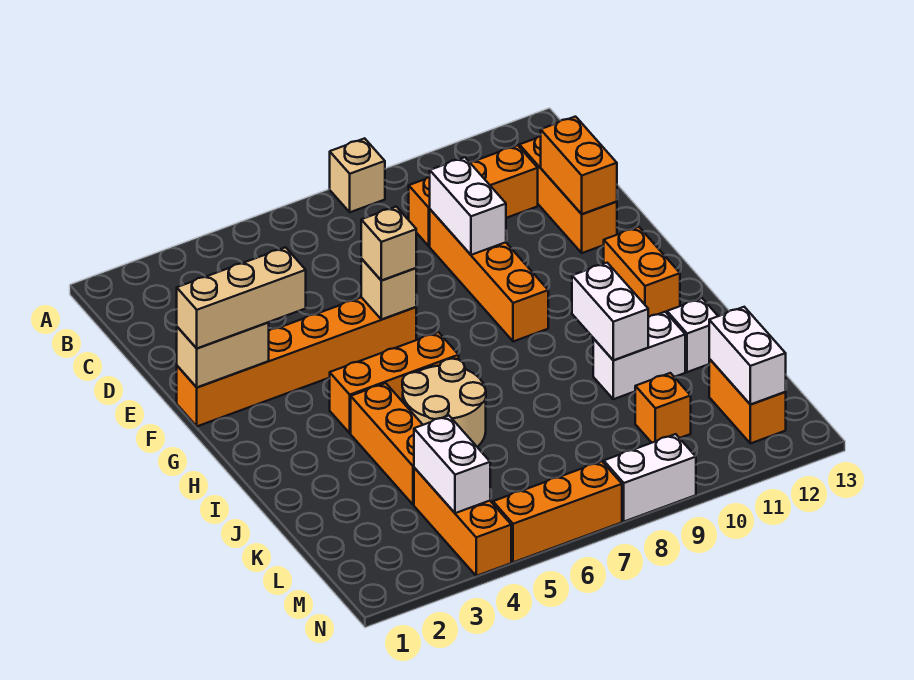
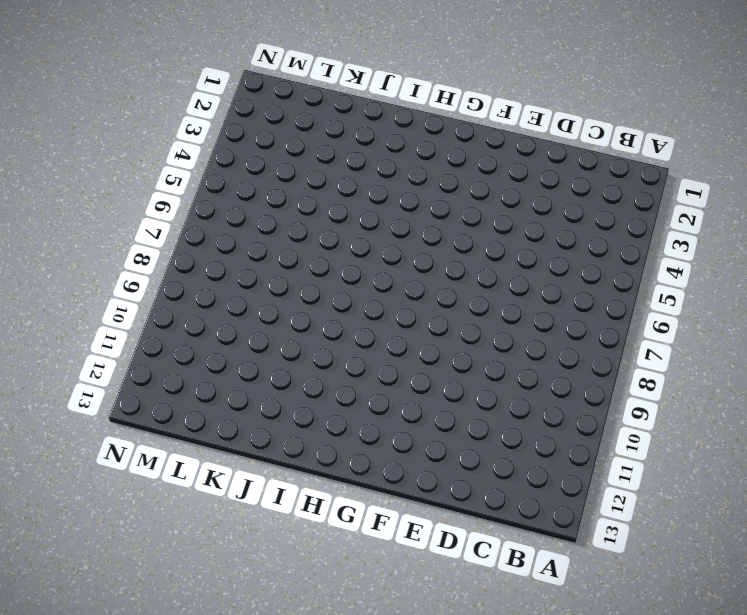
none -> tan brick A8 level 1
none -> orange brick C9:C11 level 1
none -> orange brick C12:E12 level 1

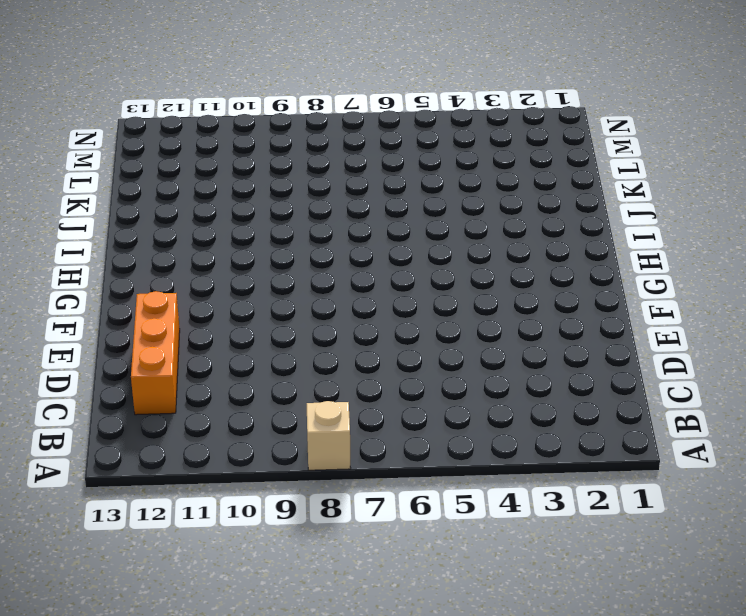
none -> orange brick C9:C11 level 1
none -> orange brick D9:G9 level 1
none -> orange brick F1:F6 level 1

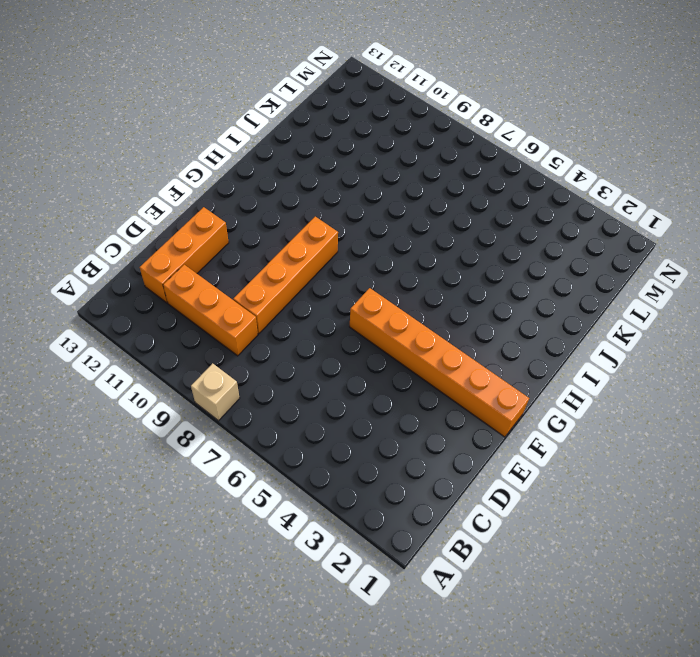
none -> orange brick G12:H12 level 1
none -> orange brick H4:H6 level 1
none -> orange brick I4:K4 level 1

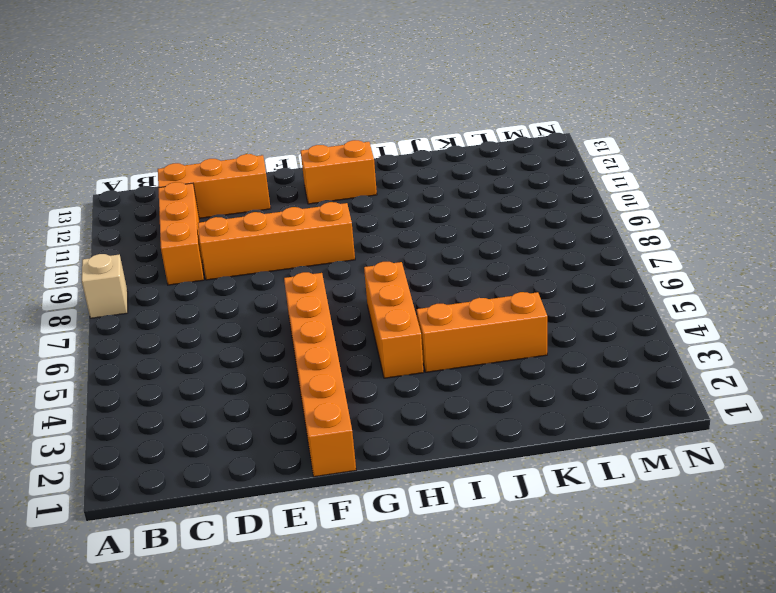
none -> tan round brick I5:J6 level 1
none -> white brick J10:J11 level 1
none -> white brick J12 level 1

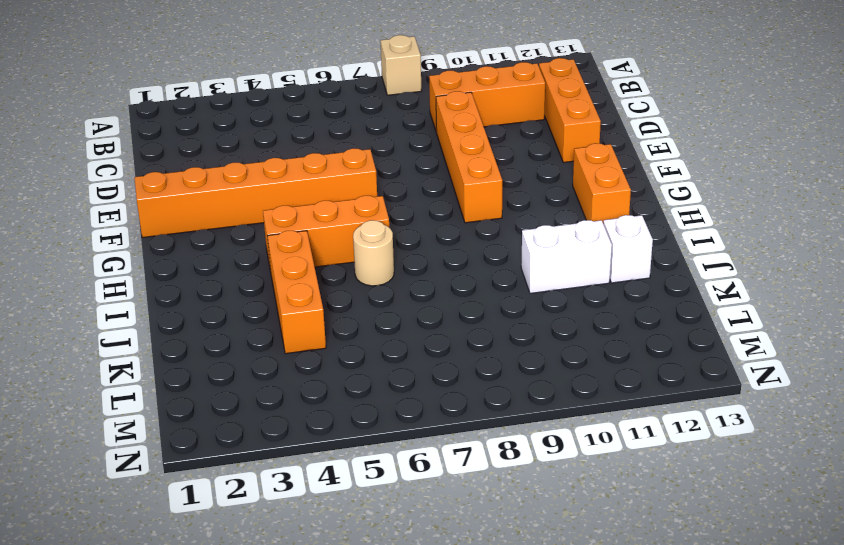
tan round brick I6 level 1 -> tan round brick I5:J6 level 1
none -> orange brick L4:N4 level 1
none -> orange brick L10 level 1
none -> orange brick L12:M12 level 1

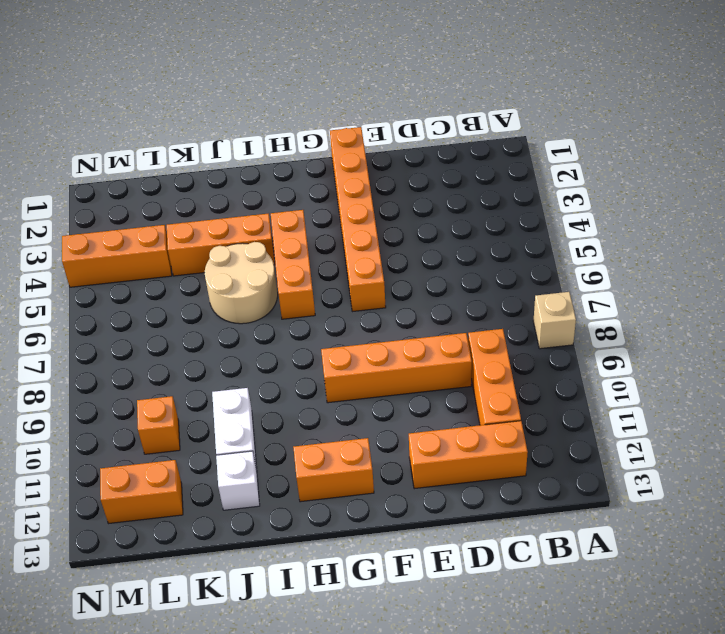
none -> orange brick N5:N7 level 1
none -> white brick N8:N9 level 1
none -> white brick D9:E9 level 2

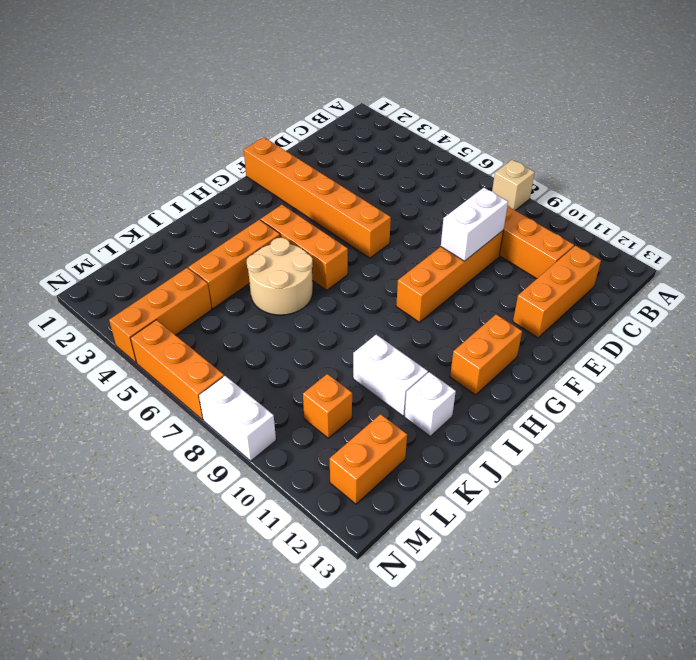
none -> orange brick D12:E12 level 2
none -> tan brick F1:F2 level 2
none -> tan brick F6 level 2

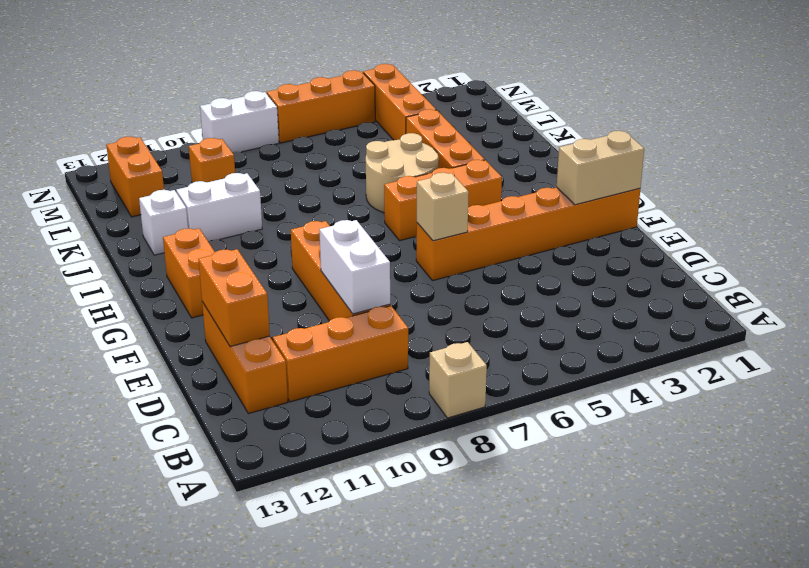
none -> white brick I10:J10 level 2
none -> white brick L4:M4 level 2
none -> white brick L12:M12 level 2

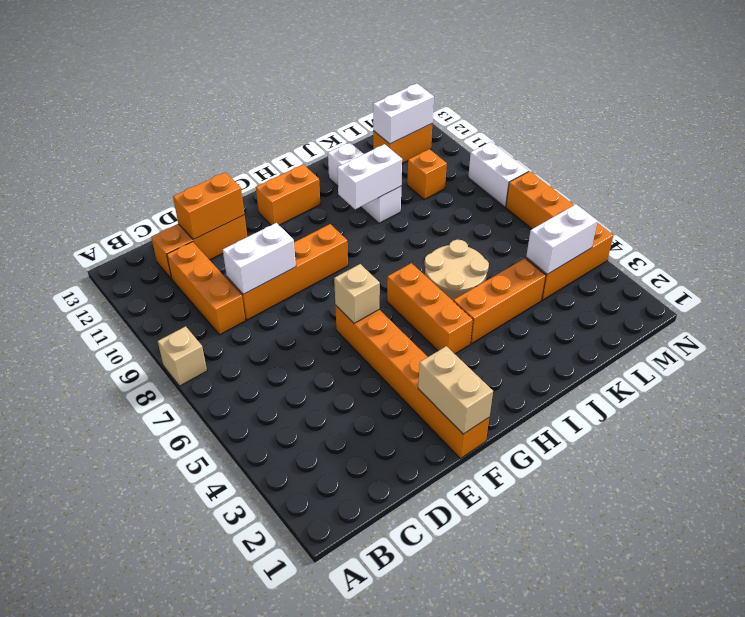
none -> tan brick F1:F3 level 3
none -> tan brick F6 level 3

